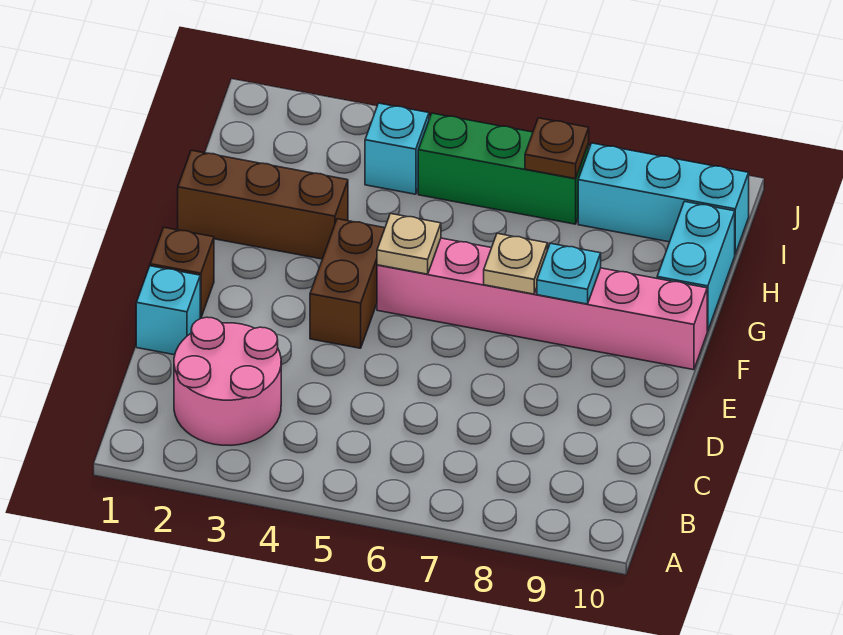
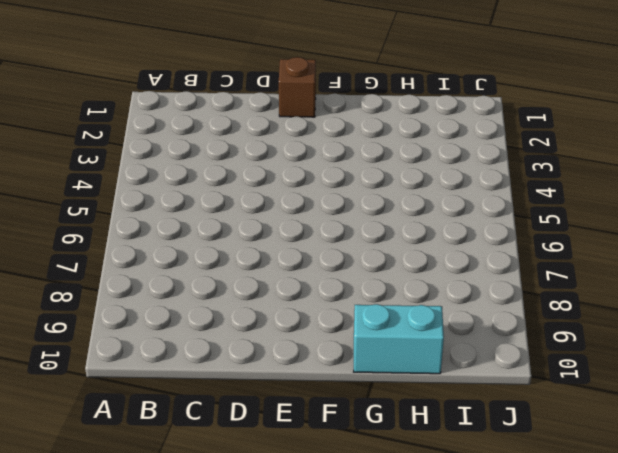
none -> pink round brick B2:C3 level 1
none -> cyan brick D1 level 1
none -> brown brick E4:F4 level 1

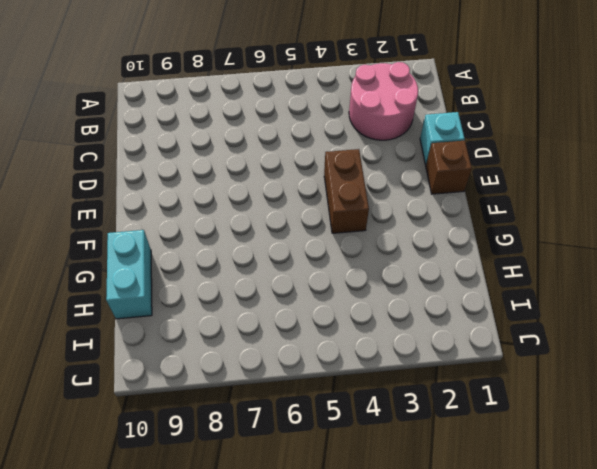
none -> pink brick F5:F10 level 1
none -> brown brick G1:G3 level 1
none -> cyan brick I4 level 1

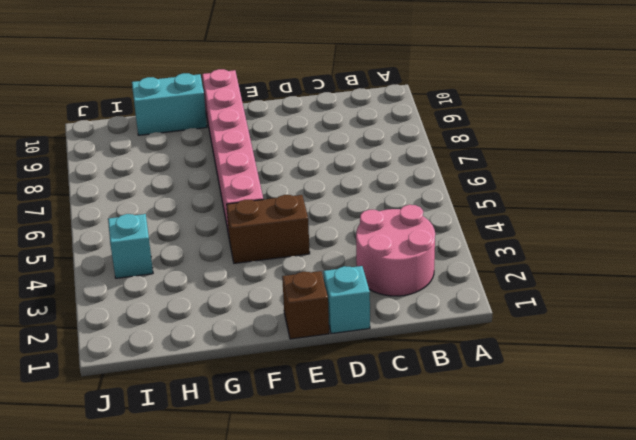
none -> brown brick G1:G3 level 1
none -> green brick I5:I7 level 1
none -> cyan brick I8:I10 level 1

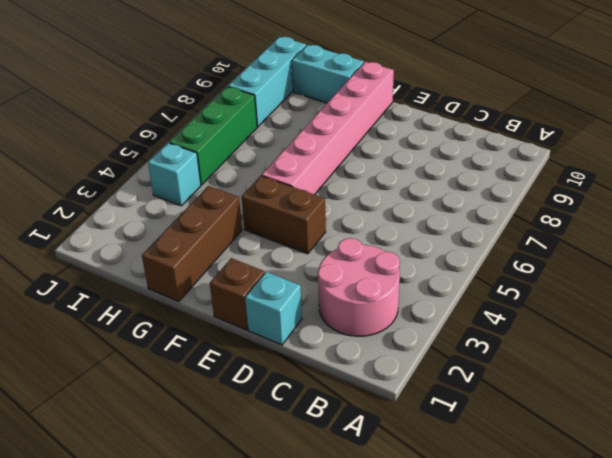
none -> tan plate F5 level 2
none -> tan plate F7 level 2
none -> cyan plate F8 level 2

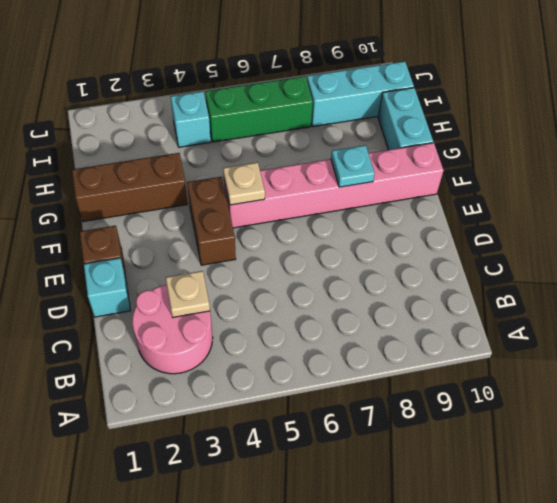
tan plate C3 level 2 -> tan plate F7 level 2
none -> brown plate I7 level 2

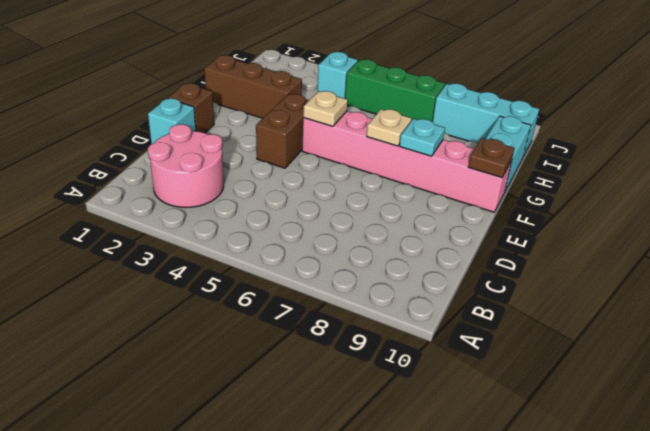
brown plate F10 level 2 -> brown plate I7 level 2

